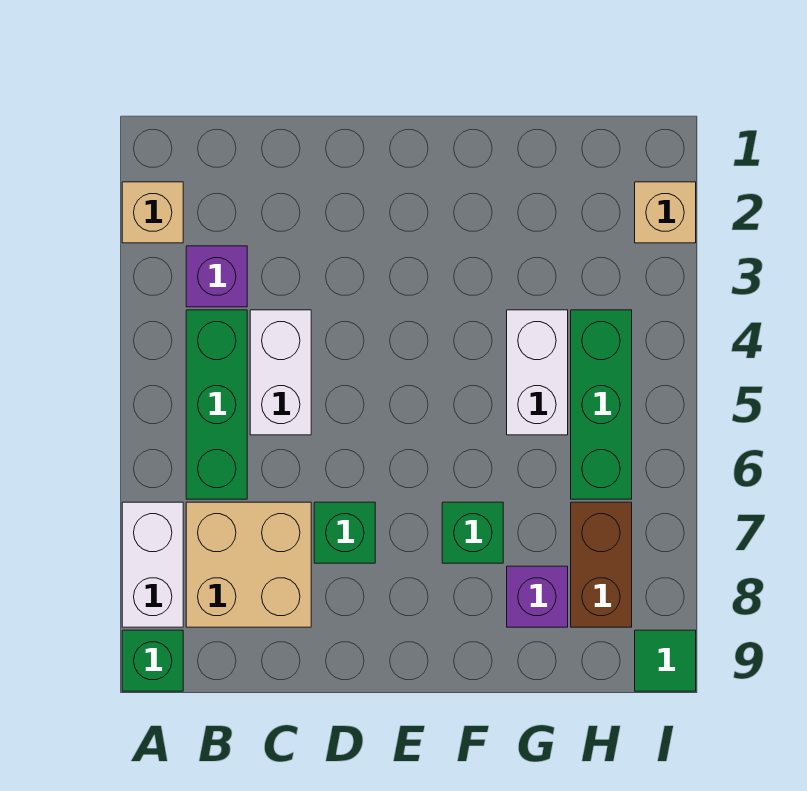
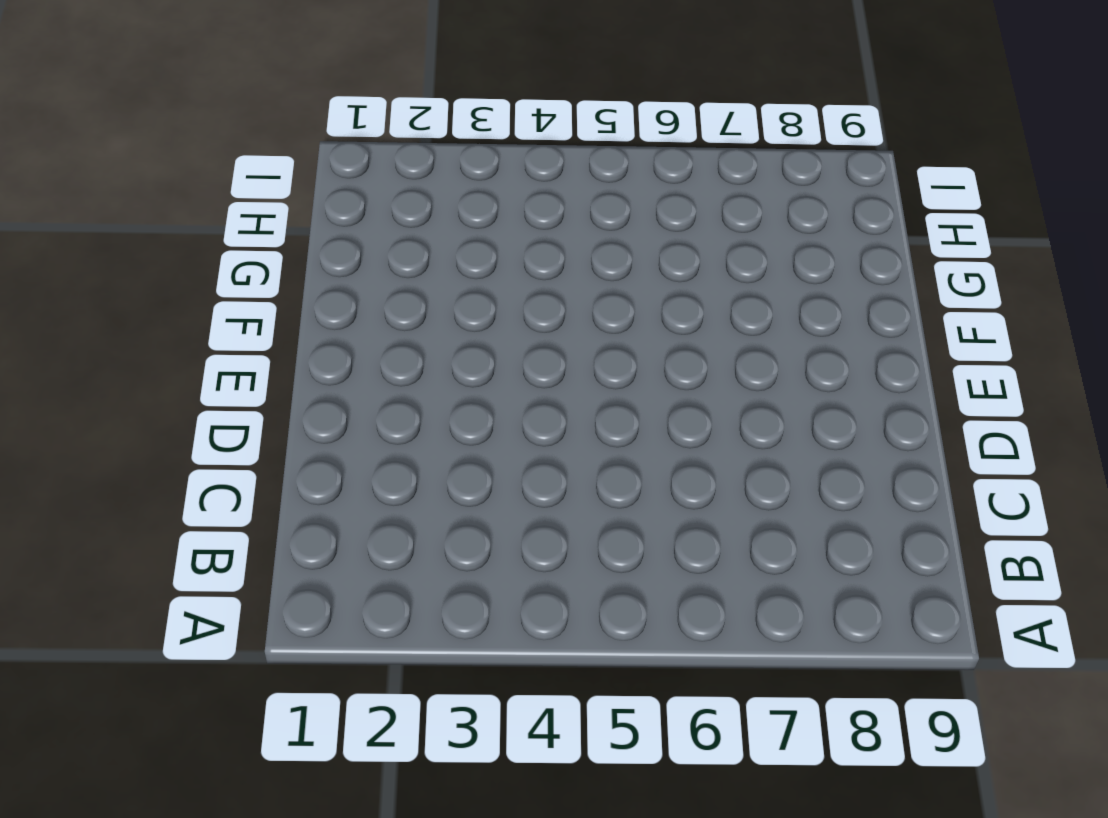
none -> tan brick A2 level 1
none -> white brick A7:A8 level 1
none -> green brick A9 level 1

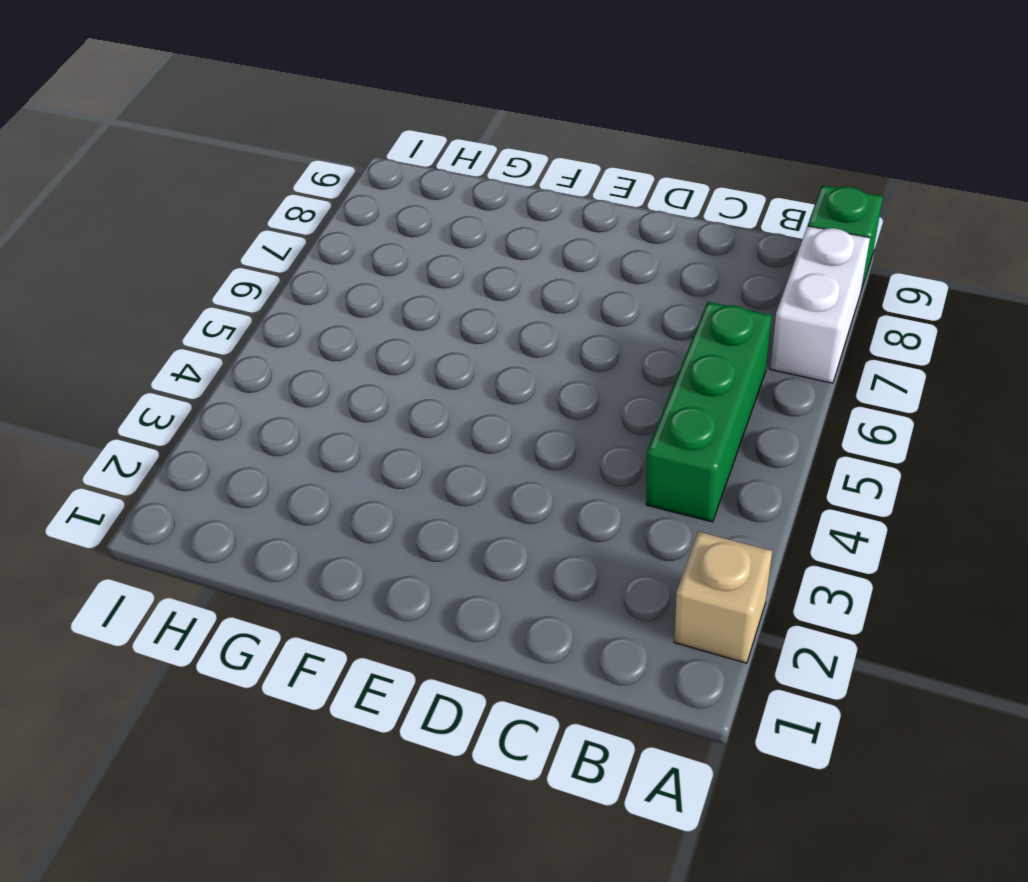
none -> purple brick B3 level 1
none -> tan brick B7:C8 level 1
none -> white brick C4:C5 level 1

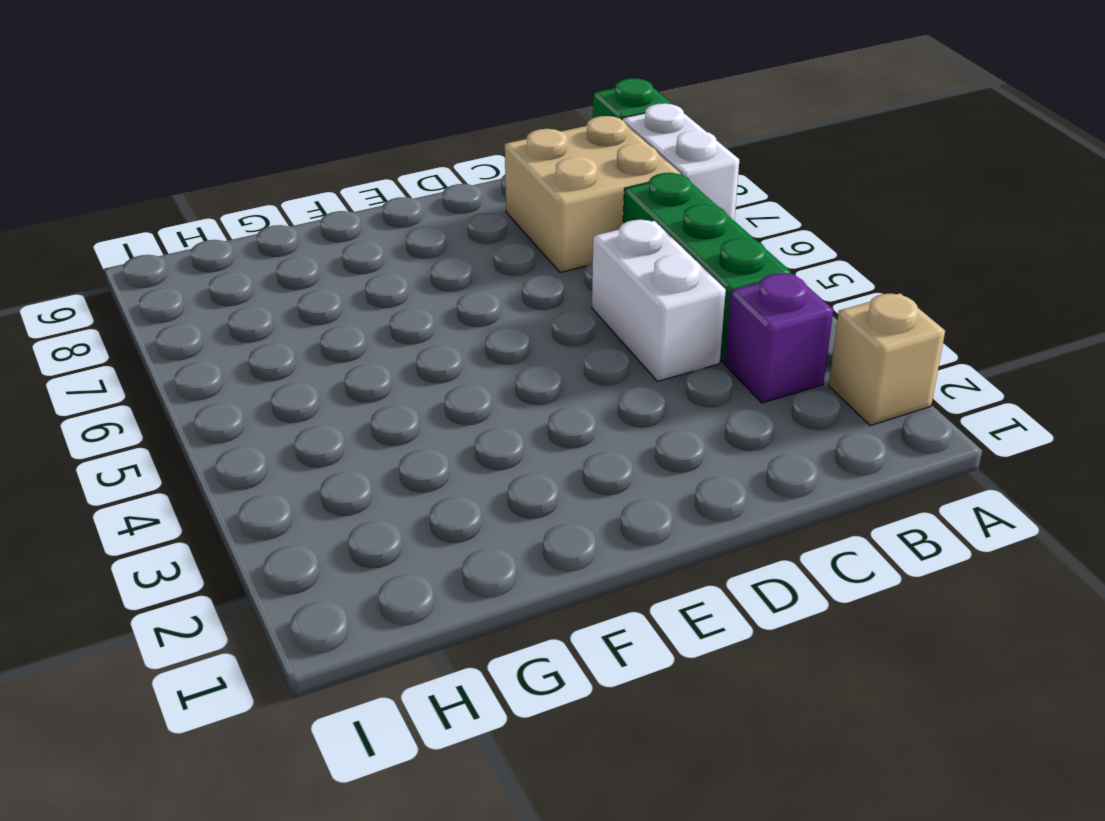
none -> green brick D7 level 1
none -> green brick F7 level 1
none -> white brick G4:G5 level 1

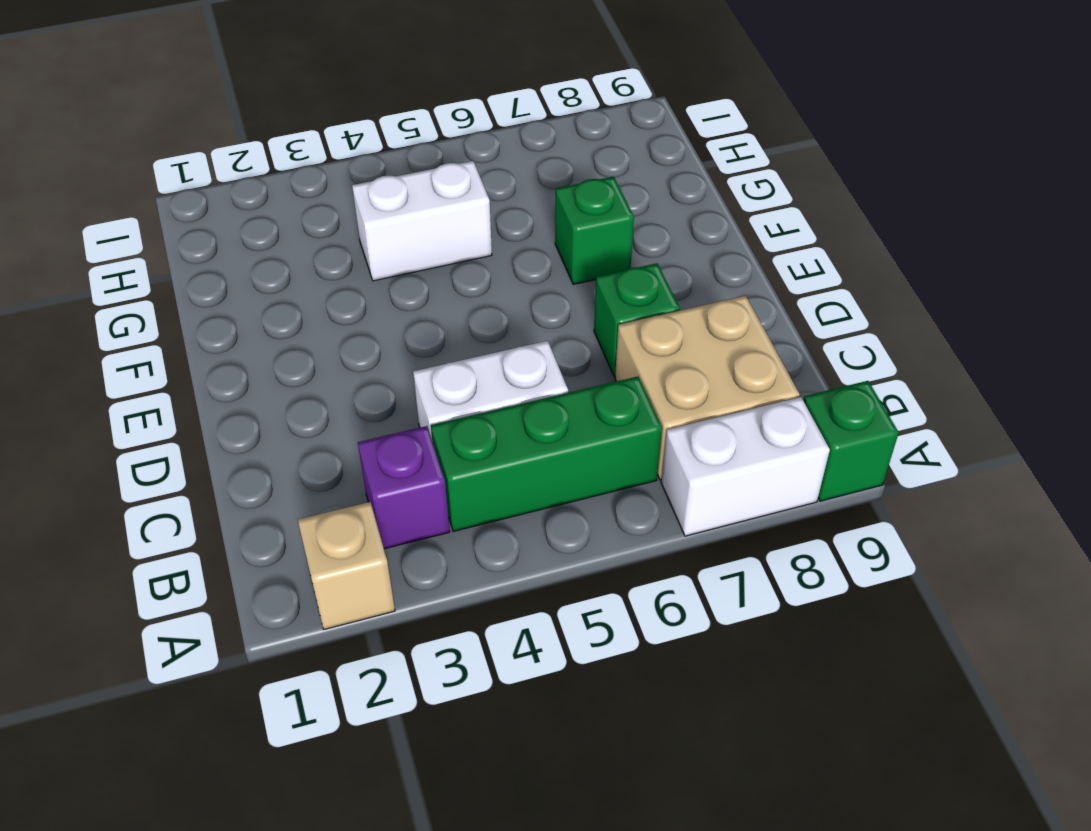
none -> purple brick G8 level 1
none -> green brick H4:H6 level 1
none -> brown brick H7:H8 level 1

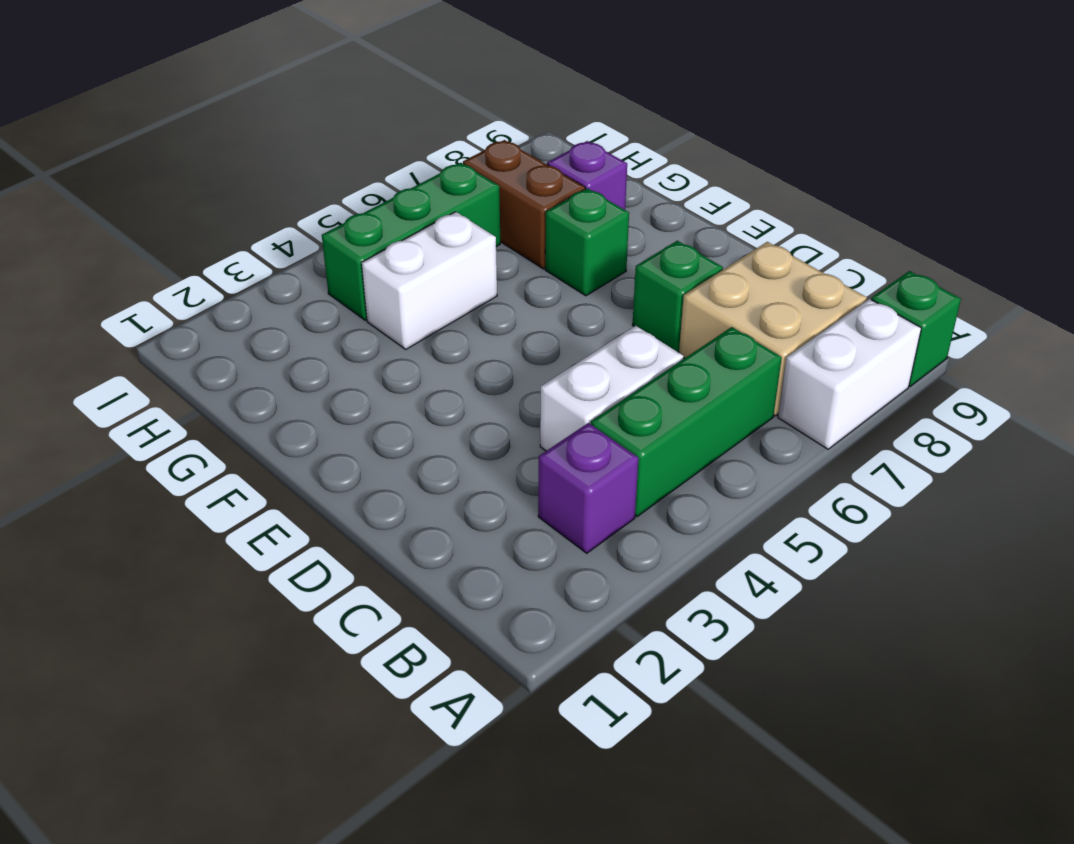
brown brick G7:H7 level 1 -> brown brick H7:H8 level 1
none -> tan brick A2 level 1
none -> tan brick I2 level 1
none -> green tile I9 level 1

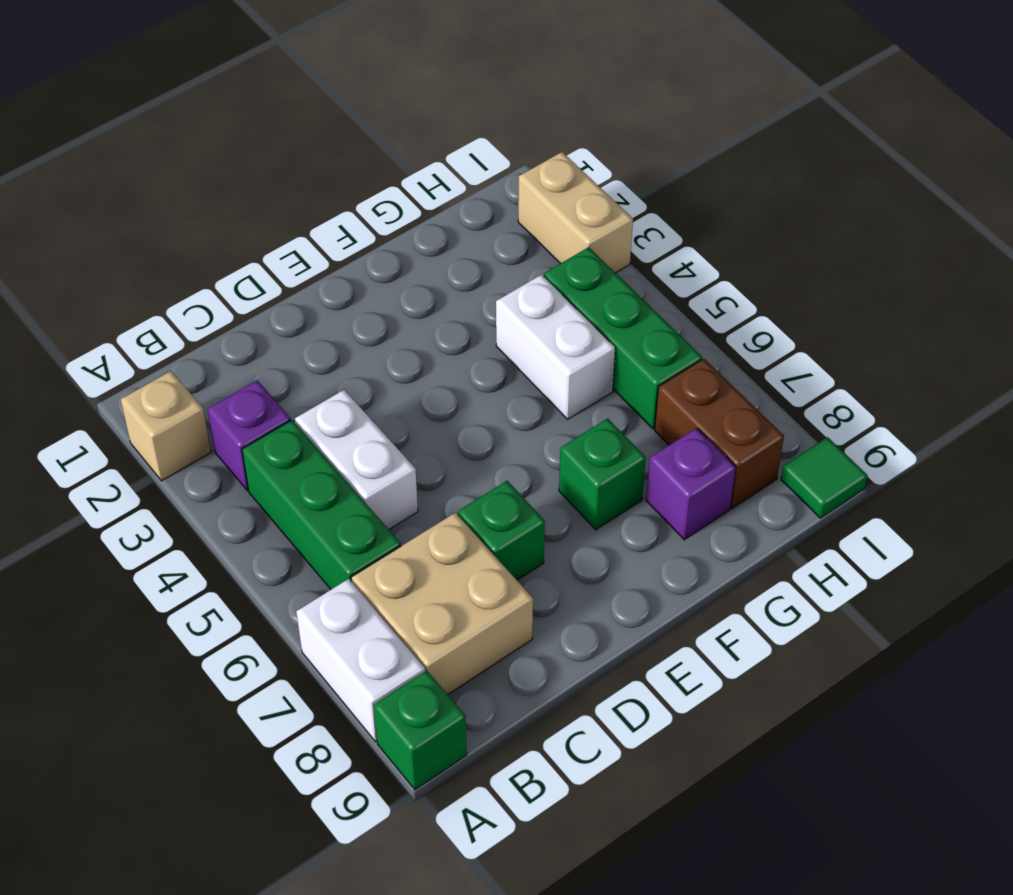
tan brick I2:I3 level 1 -> tan brick I2 level 1

